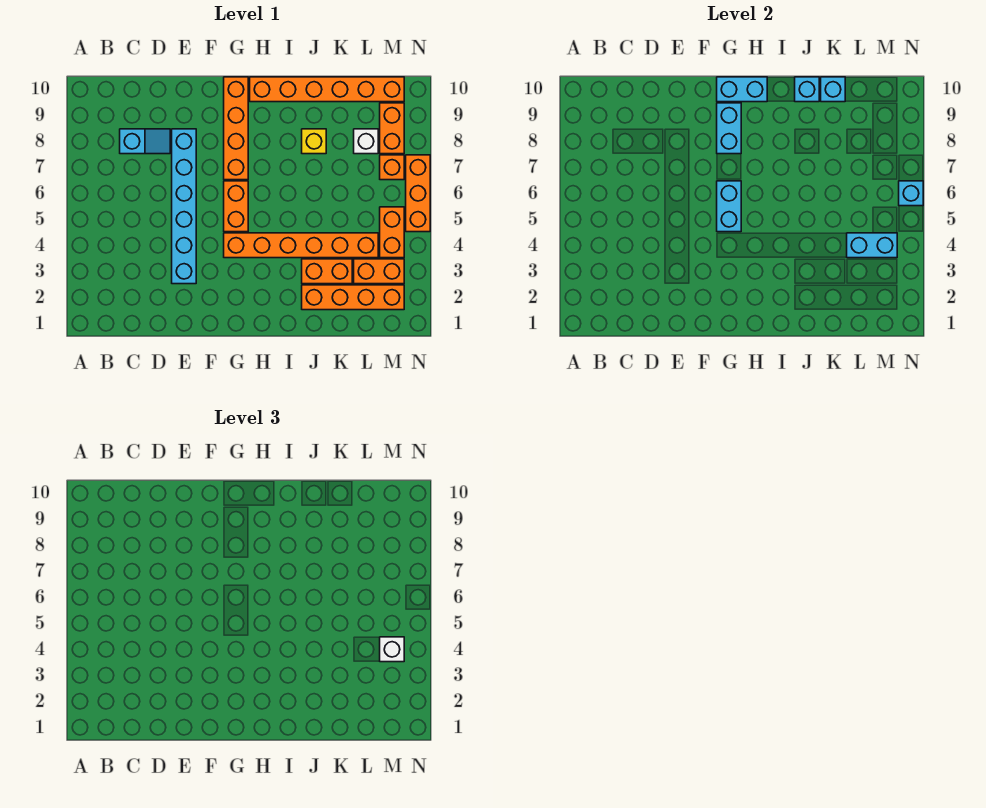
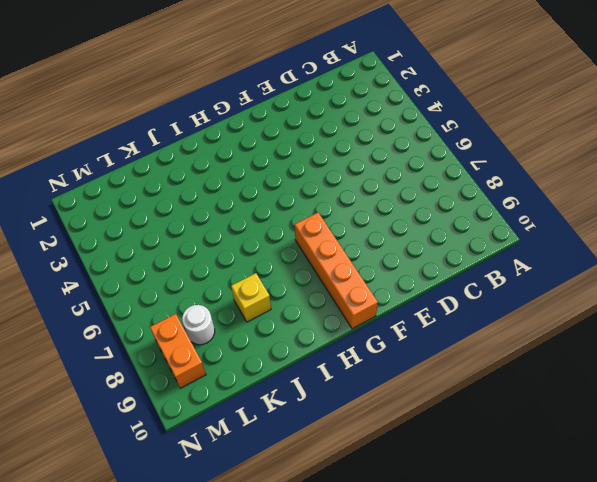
white round brick L8 level 1 -> white brick L8 level 1
none -> cyan slope C8:D8 level 1 top C
none -> cyan brick E3:E8 level 1
none -> orange brick G4:L4 level 1

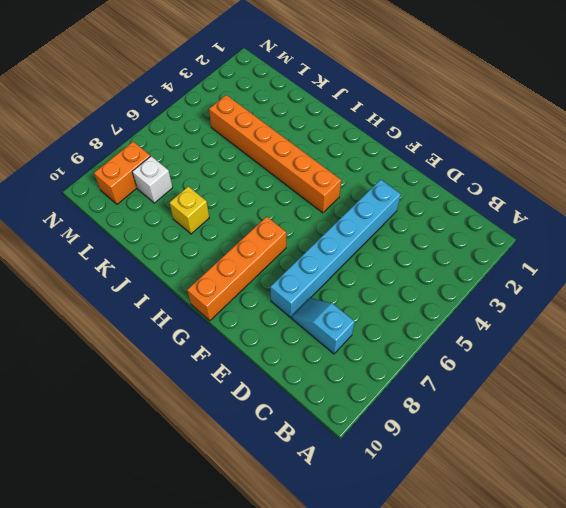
none -> orange brick G5:G6 level 1
none -> orange brick H10:M10 level 1
none -> orange brick J2:M2 level 1

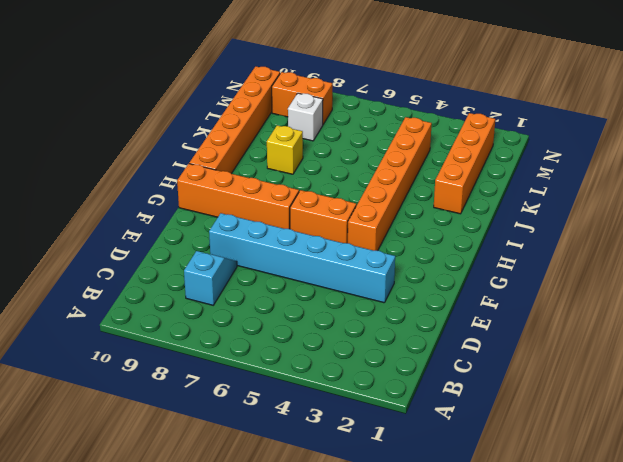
none -> orange brick J3:K3 level 1
none -> orange brick L3:M3 level 1
none -> orange brick M4:M5 level 1

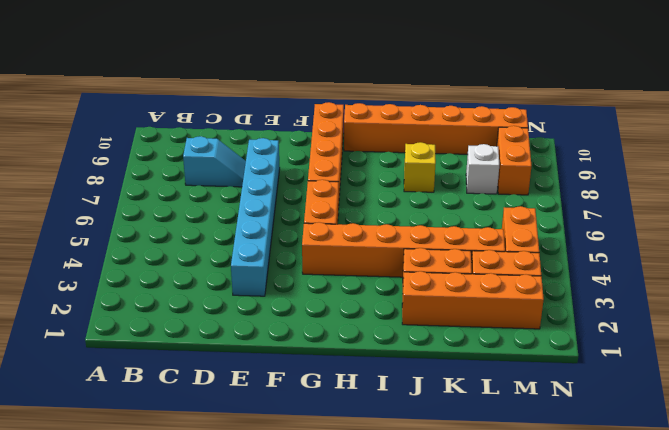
none -> orange brick M7 level 1
none -> orange brick N5:N7 level 1
none -> cyan brick G5:G6 level 2

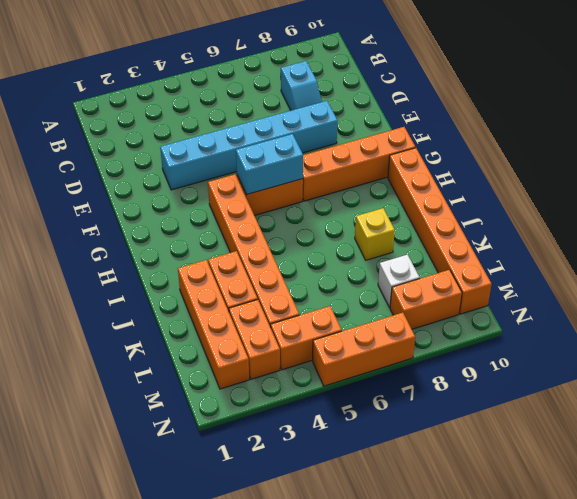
none -> orange brick M7 level 1
none -> cyan brick G8:G9 level 2
none -> cyan brick G10:H10 level 2

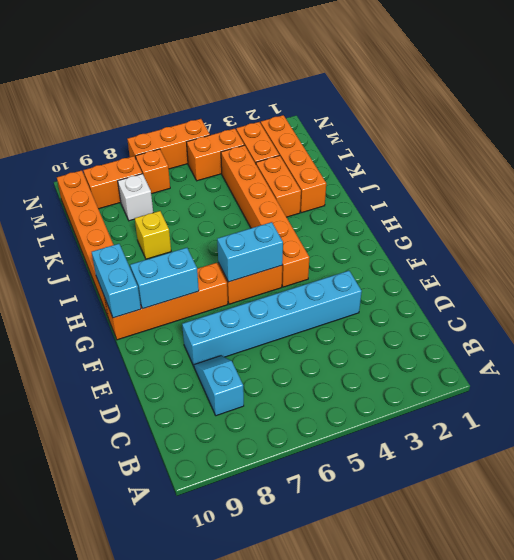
none -> cyan brick J10 level 2
none -> cyan brick K10 level 2
none -> cyan brick L4:M4 level 2

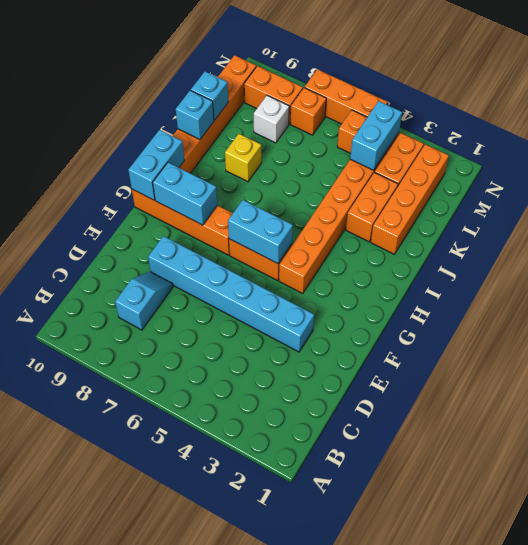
none -> cyan brick N6 level 2
none -> white brick M4 level 3

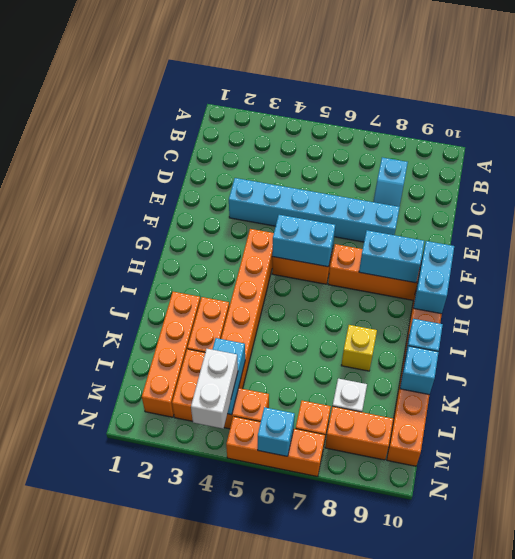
white brick M4:N4 level 3 -> white brick M4 level 3

